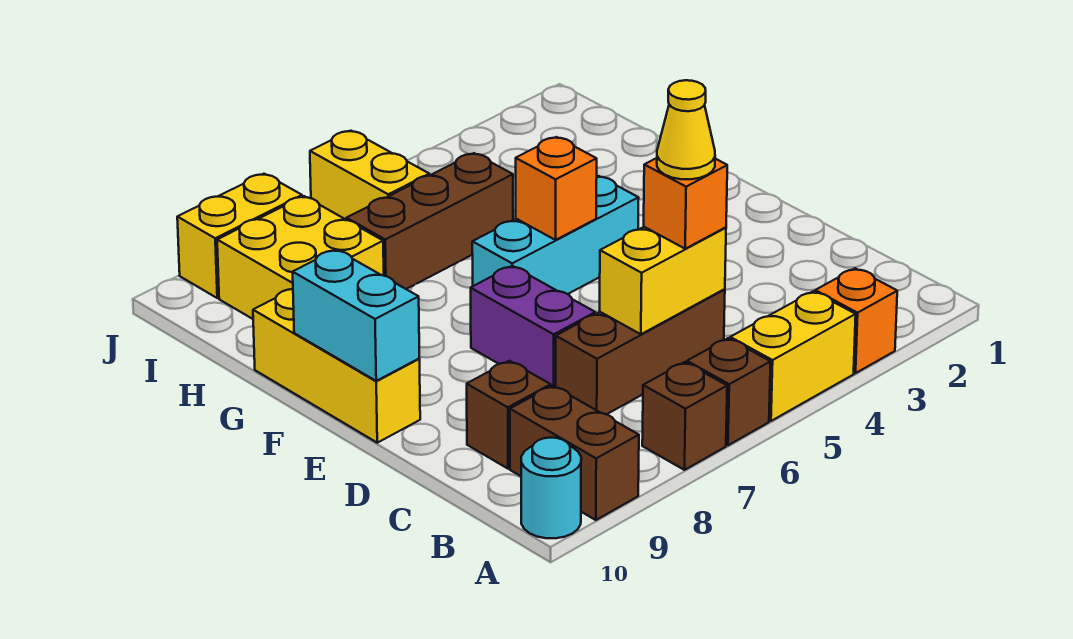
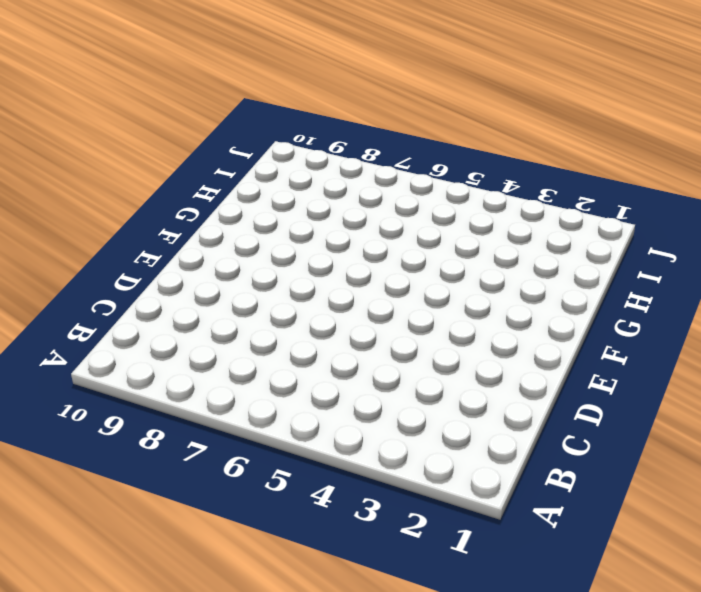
none -> orange brick A3 level 1
none -> yellow brick A4:A5 level 1
none -> brown brick A6 level 1

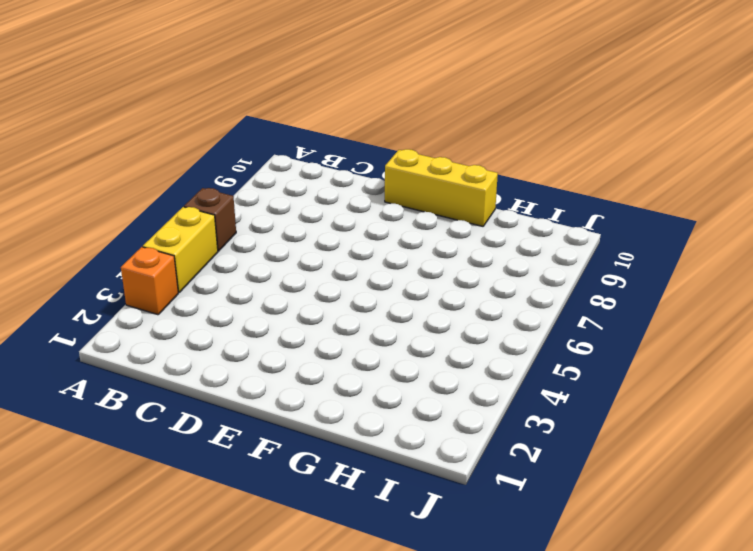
none -> brown brick A7 level 1
none -> brown brick A9:B9 level 1
none -> cyan round brick A10 level 1

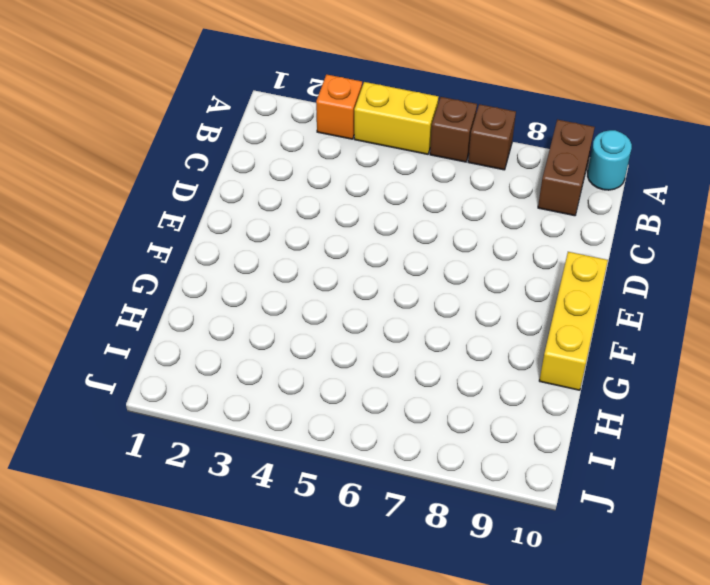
none -> brown brick C5:C7 level 1
none -> brown brick C9 level 1
none -> purple brick D7:E7 level 1

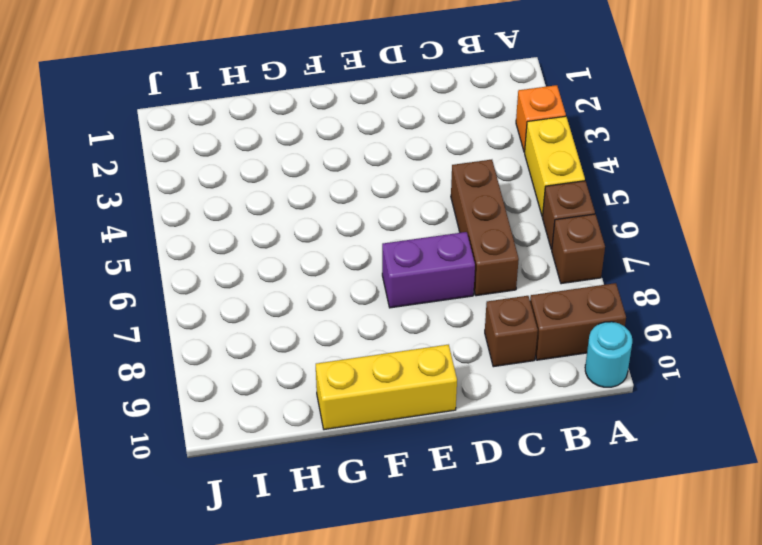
none -> cyan brick F4:F6 level 1
none -> brown brick H5:H7 level 1
none -> yellow brick H8:I9 level 1

